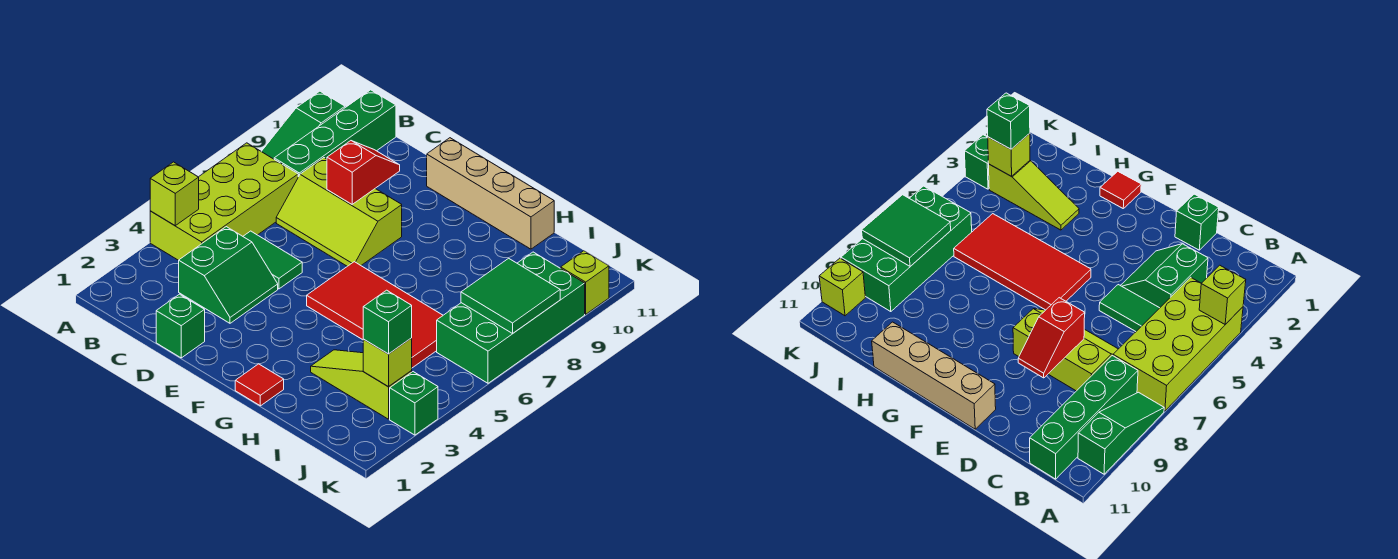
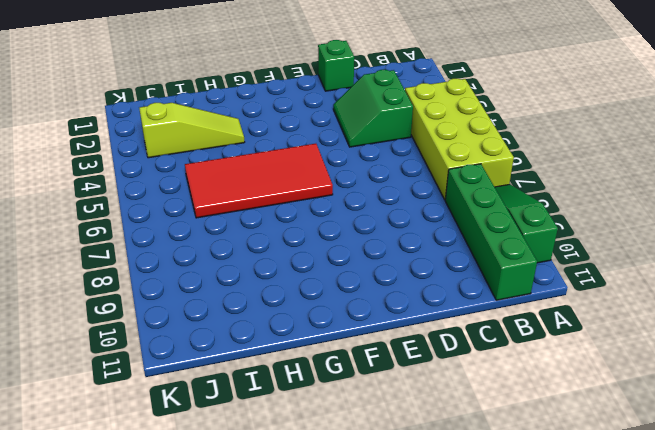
none -> green tile C5:D5 level 1
none -> lime slope C7:E8 level 1 top 8
none -> tan brick E11:H11 level 1

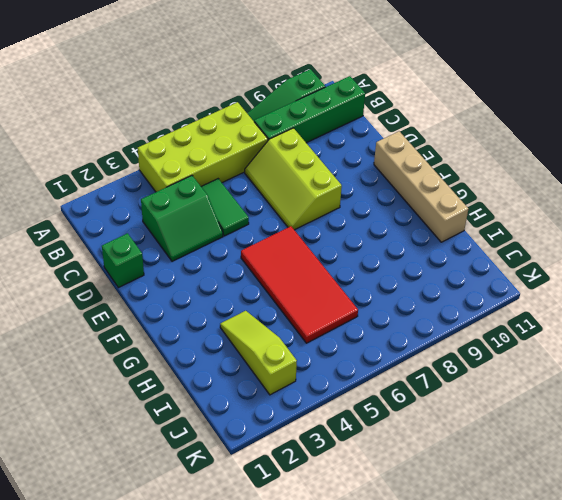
none -> red tile G1 level 1
none -> green brick J6:K9 level 1
none -> green brick K3 level 1

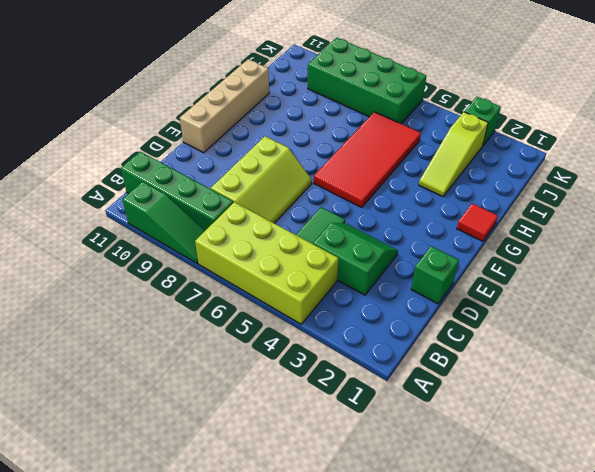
none -> lime brick K10 level 1
none -> lime brick A4 level 2
none -> red slope D8:D9 level 2 top 8

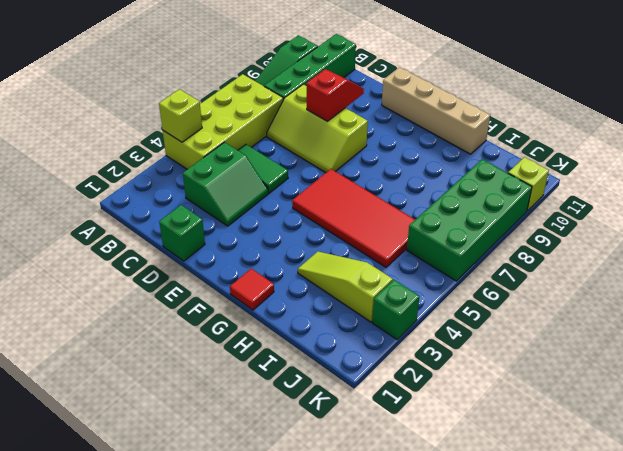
none -> lime brick J3 level 2
none -> green tile J7:K8 level 2
none -> green brick J3 level 3

